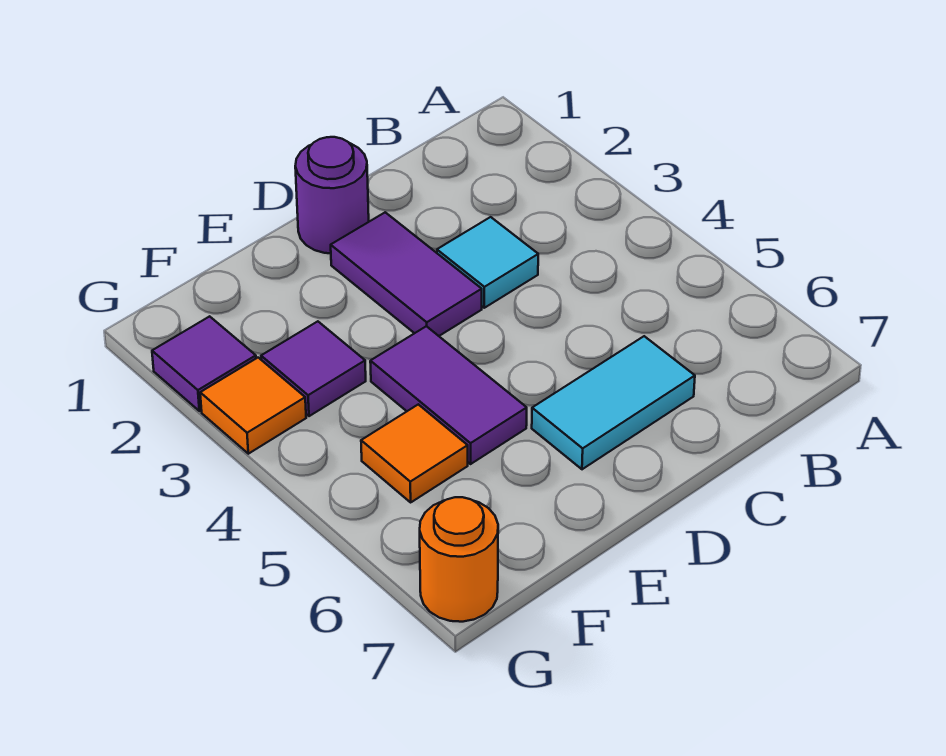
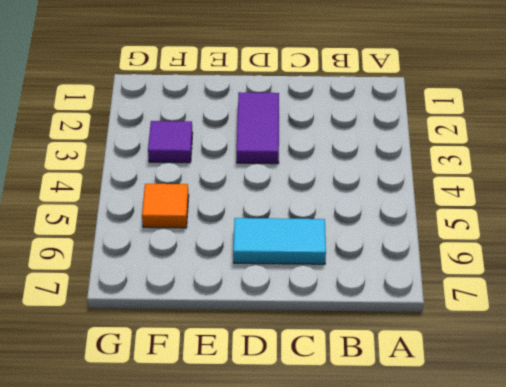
none -> cyan tile C3 level 1
none -> purple round brick D1 level 1

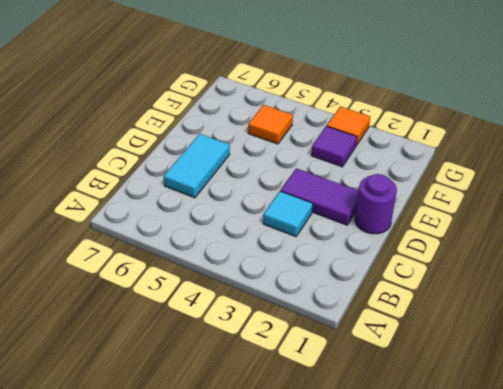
none -> purple tile E4:E5 level 1
none -> purple tile G2 level 1

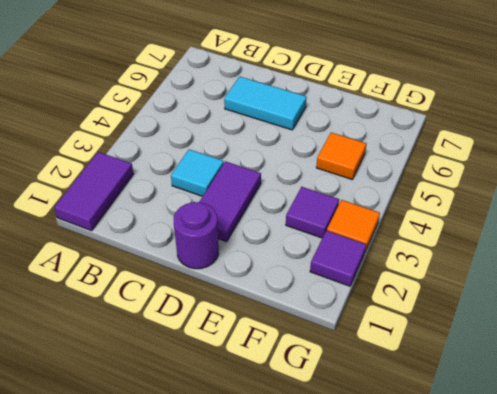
purple tile A1:A2 level 1 -> purple tile E4:E5 level 1
none -> orange round brick G7 level 1

